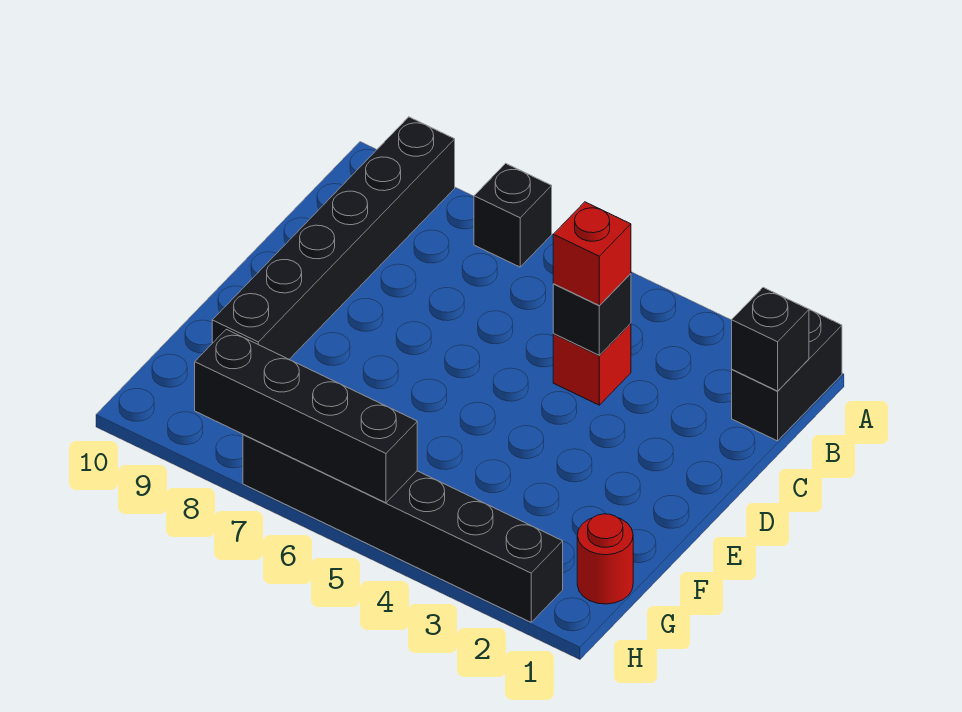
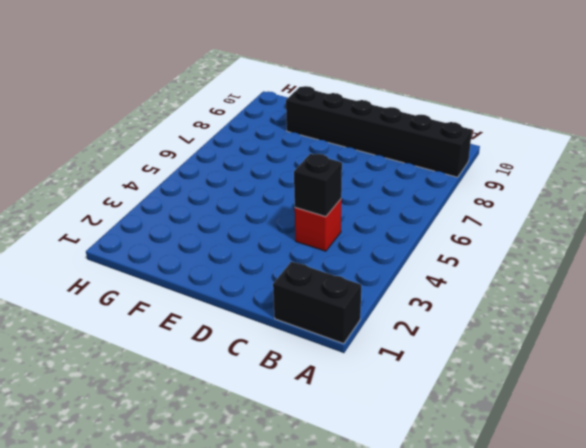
none -> black brick A7 level 1
none -> red round brick G1 level 1

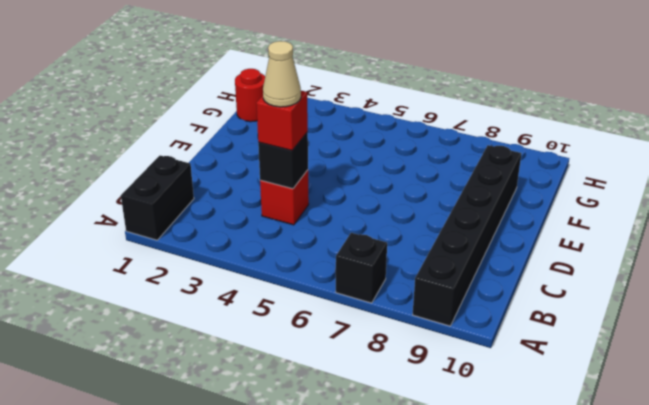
tan cone C4 level 4 -> none
none -> black brick H2:H7 level 1
none -> black brick B1 level 2

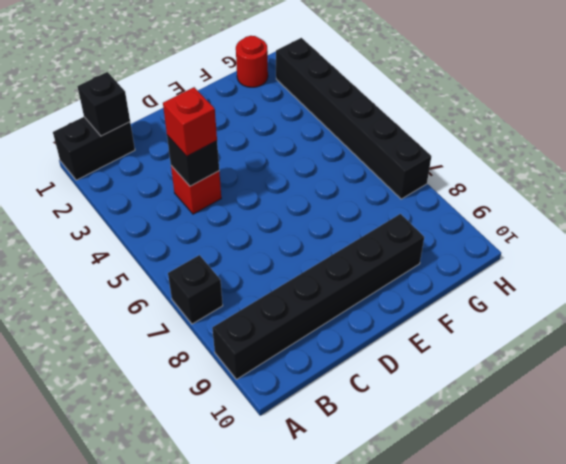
none -> black brick H5:H8 level 2

